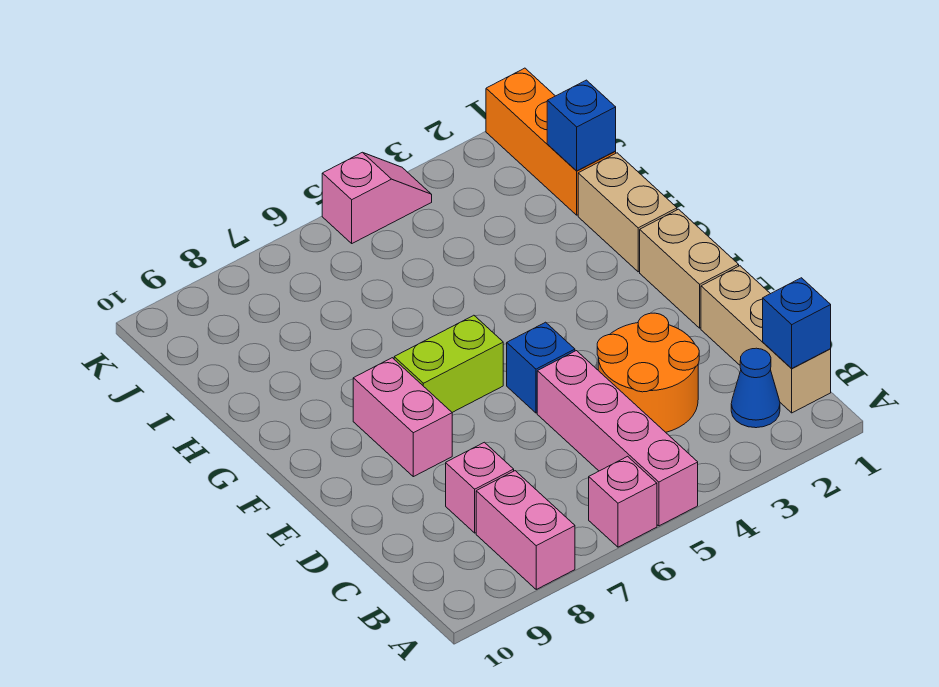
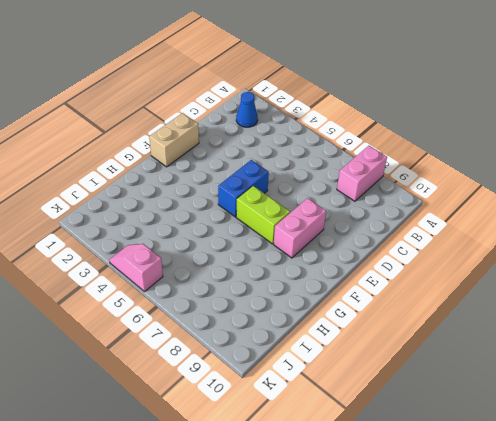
blue brick E5:F5 level 1 -> blue brick E5 level 1
none -> pink brick A5:D5 level 1
none -> pink brick A6 level 1
none -> tan brick B1:D1 level 1

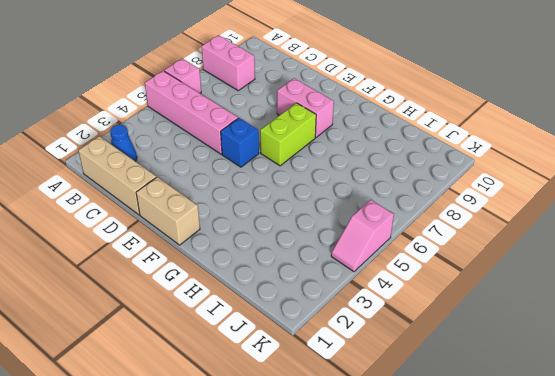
none -> orange round brick C3:D4 level 1
none -> pink brick C8 level 1
none -> tan brick G1:H1 level 1

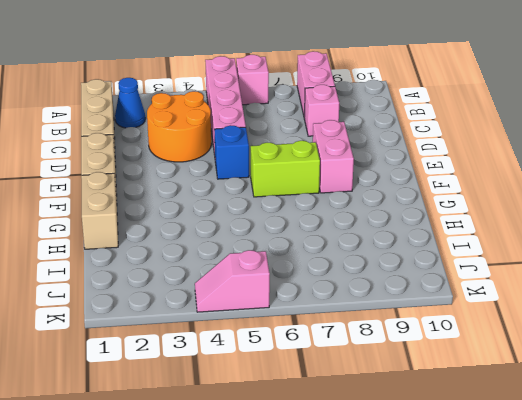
none -> orange brick I1:K1 level 1
none -> blue brick B1 level 2
none -> blue brick I1 level 2

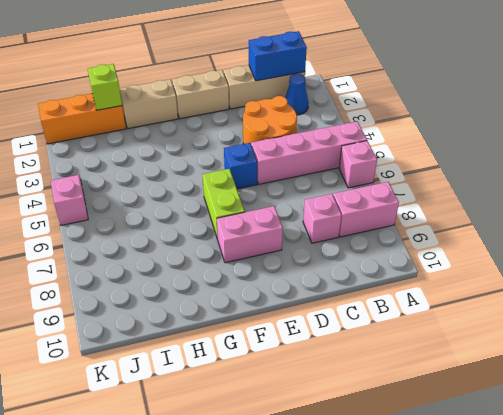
blue brick B1:C1 level 2 -> blue brick B1 level 2
lime brick I1 level 2 -> blue brick I1 level 2

